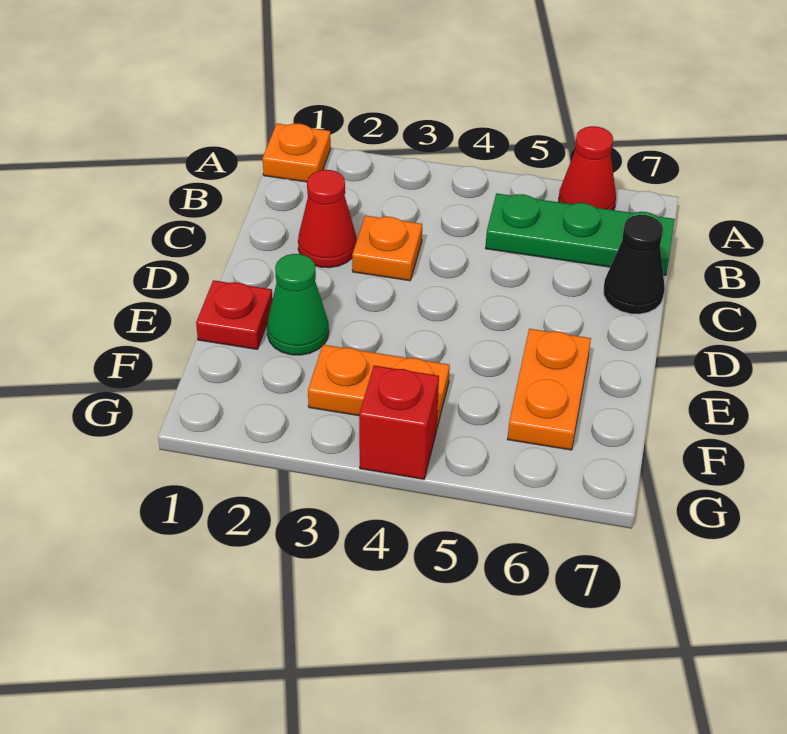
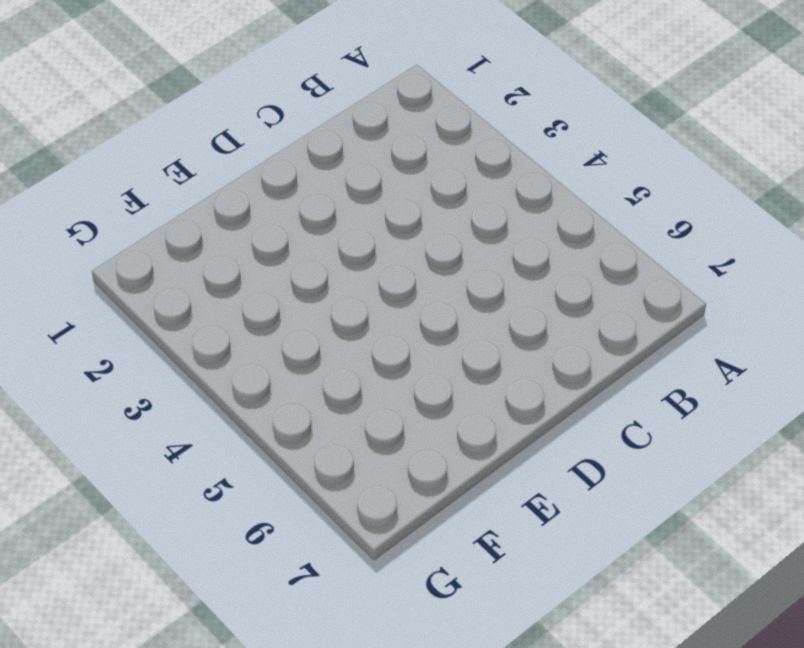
none -> orange plate A1 level 1
none -> red cone A6 level 1

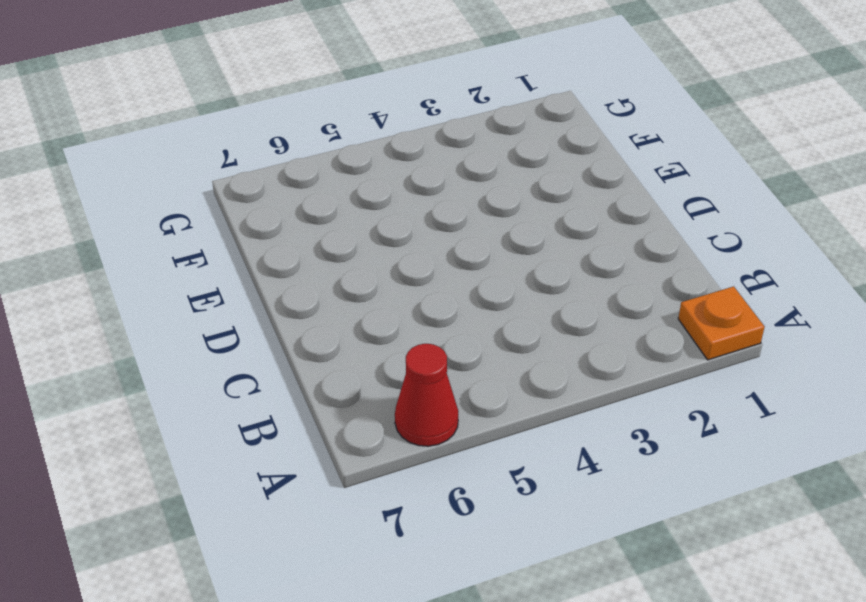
none -> green plate B5:B7 level 1
none -> red cone C2 level 1

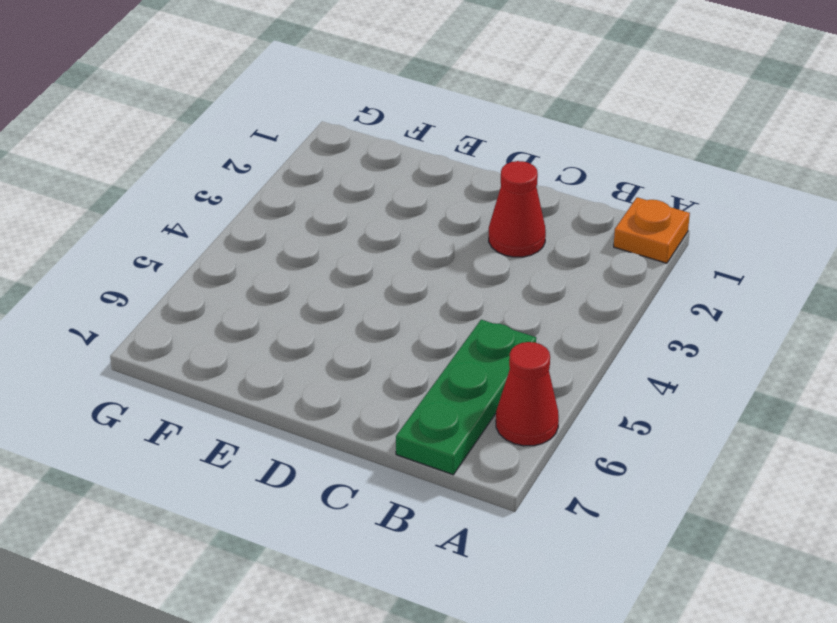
none -> orange plate C3 level 1
none -> black cone C7 level 1

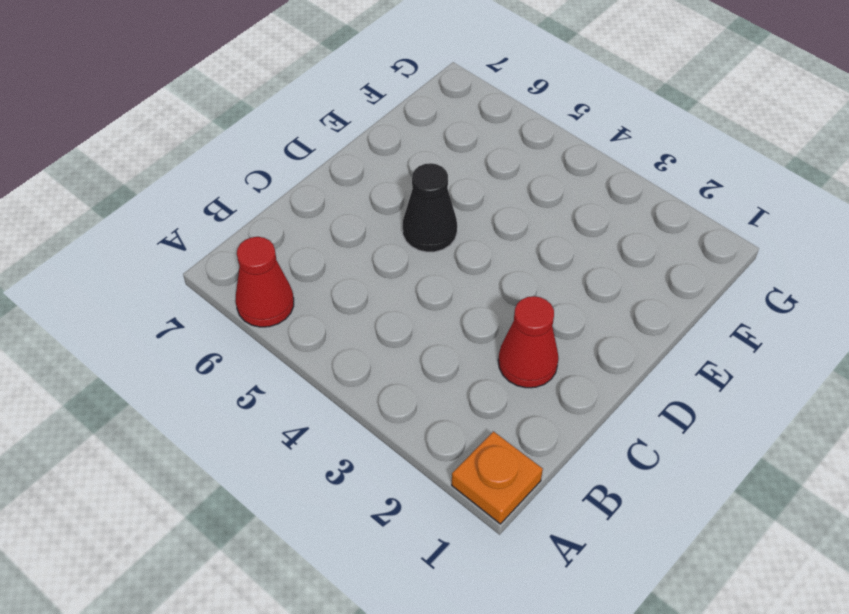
black cone D5 level 1 -> black cone C7 level 1
none -> green plate B5:B7 level 1
none -> orange plate C3 level 1

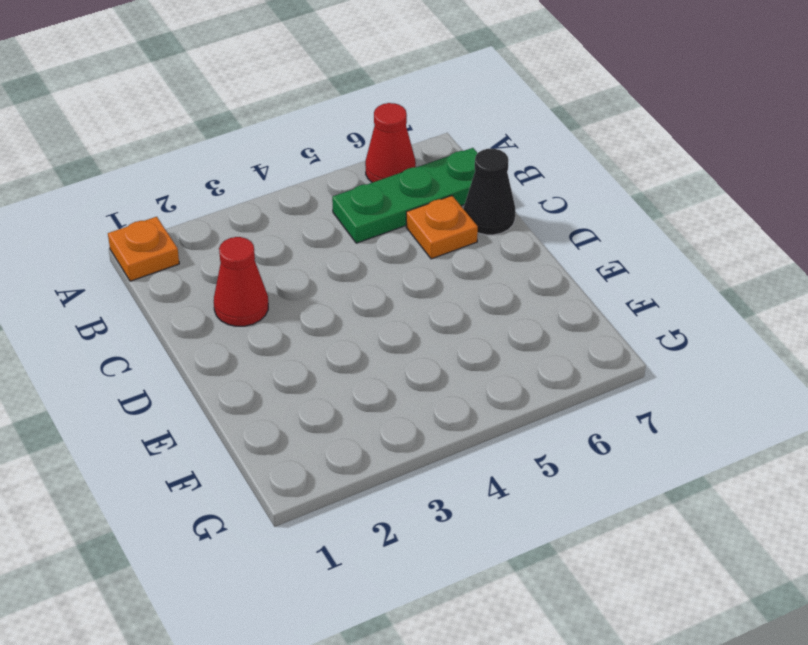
orange plate C6 level 1 -> orange plate C3 level 1
none -> red plate E1 level 1
none -> green cone E2 level 1

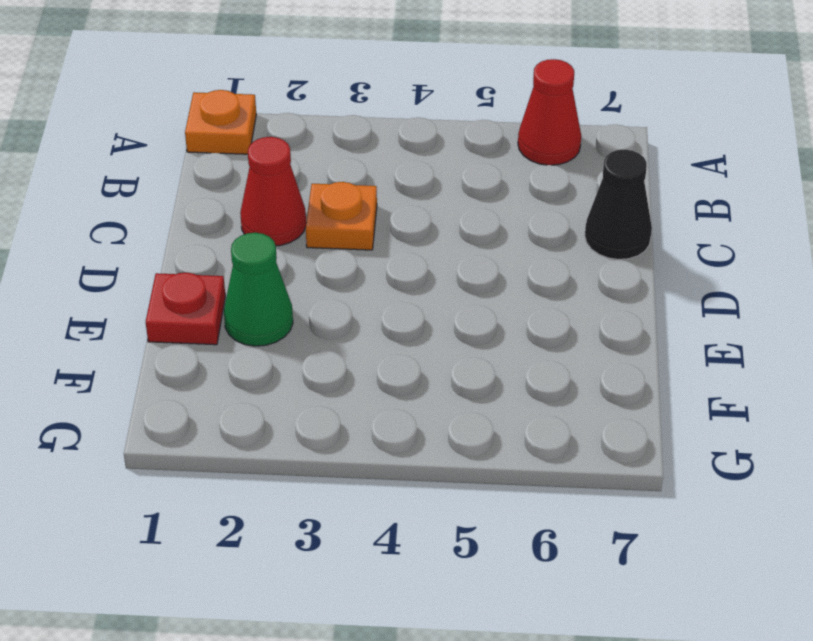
none -> green plate B5:B7 level 1
none -> orange plate E6:F6 level 1

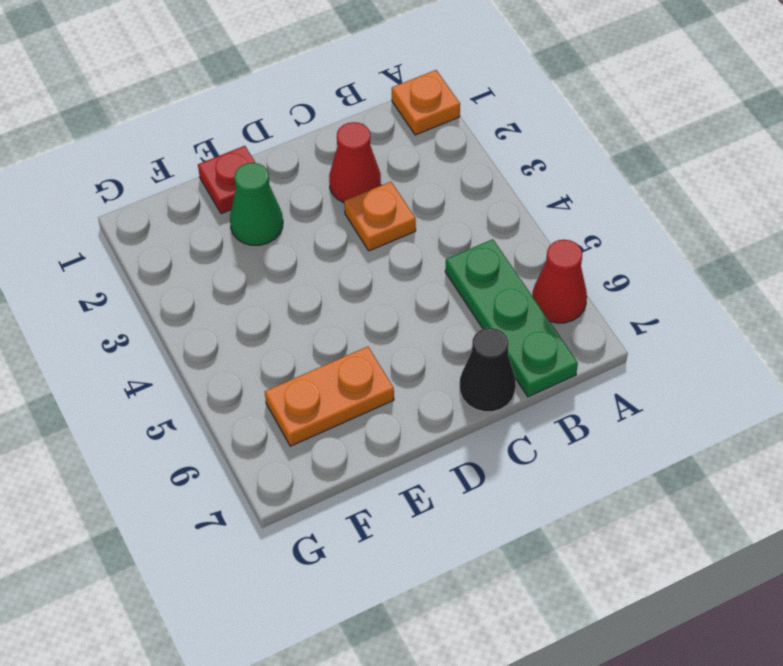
none -> orange plate F3:F4 level 1
none -> red brick G4 level 1

